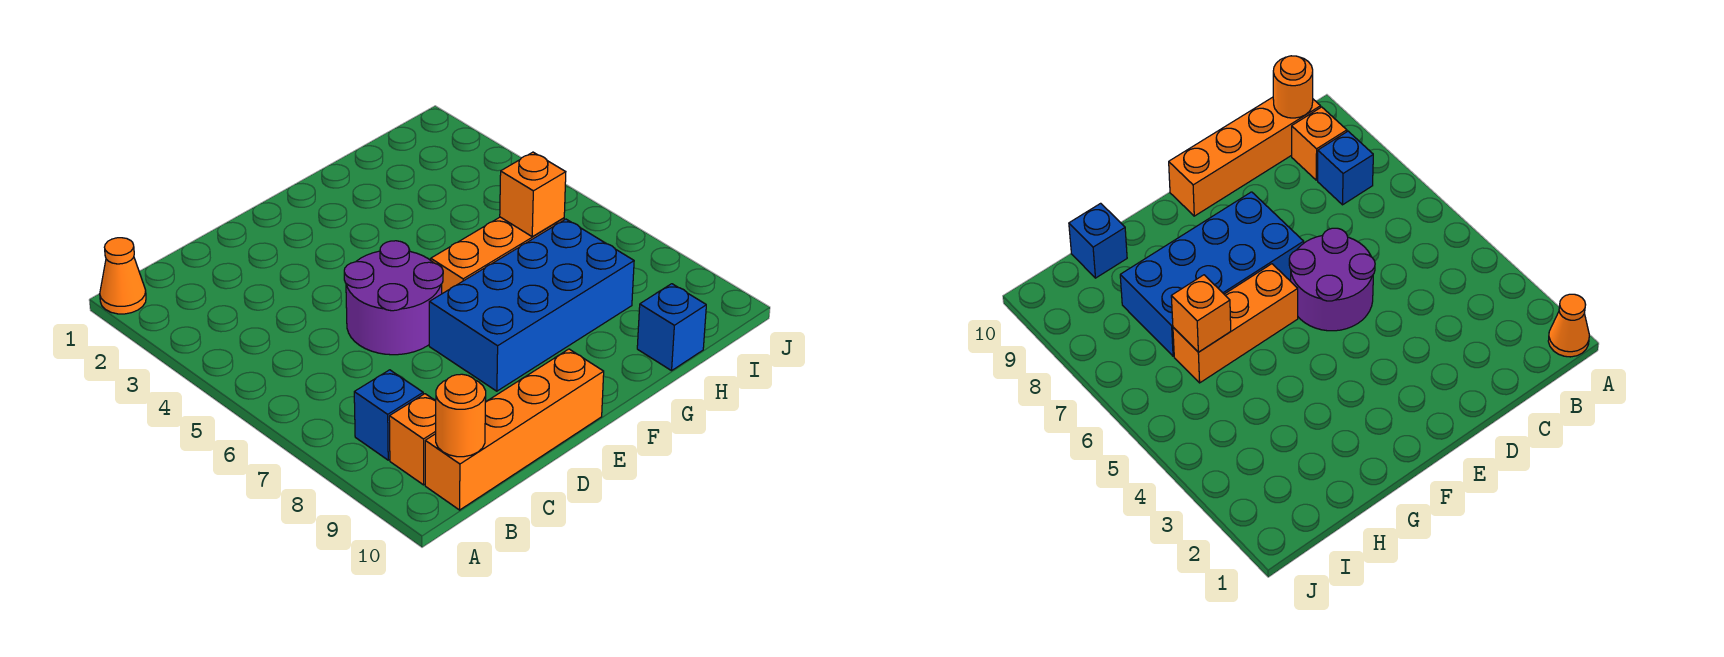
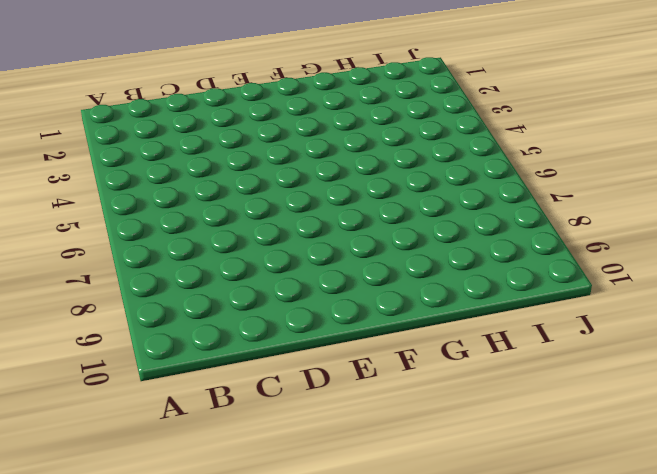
none -> orange cone A1 level 1
none -> blue brick B8 level 1

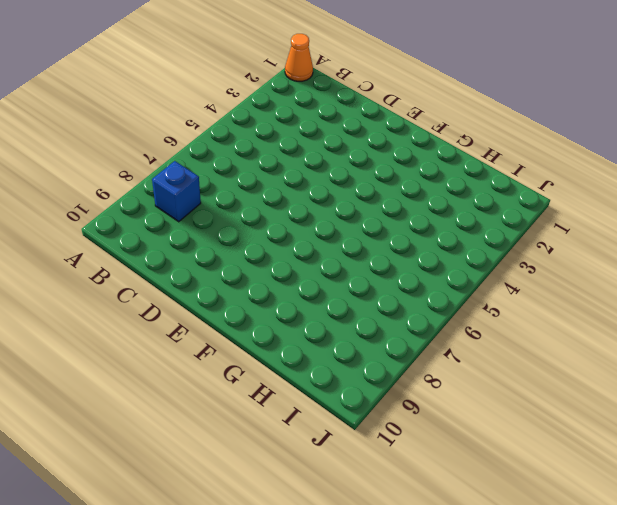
none -> orange brick B9 level 1
none -> orange brick B10:E10 level 1

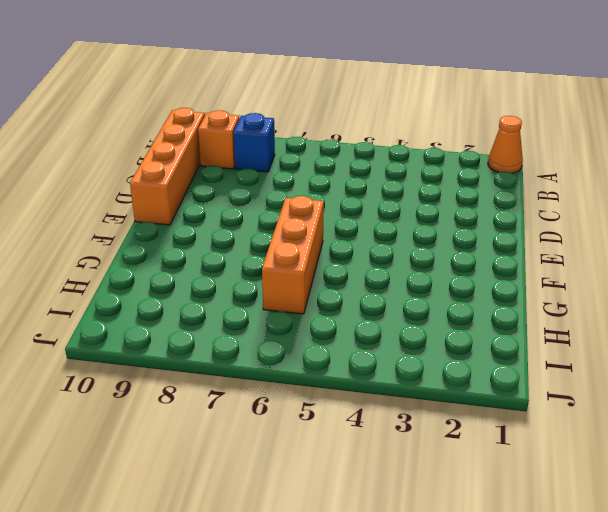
none -> purple round brick D5:E6 level 1
none -> blue brick E7:H8 level 1

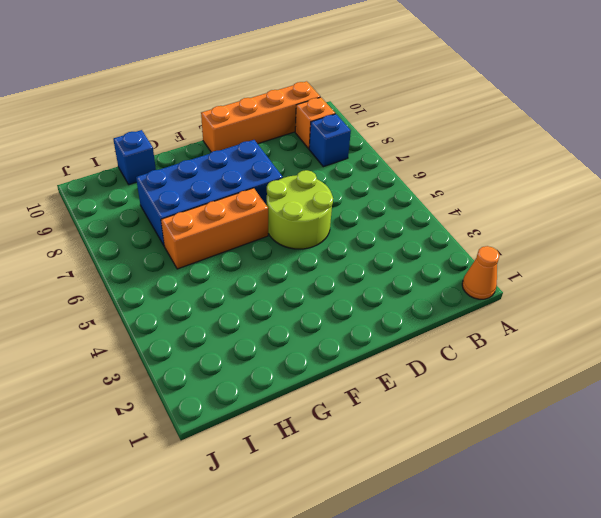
lime round brick D5:E6 level 1 -> purple round brick D5:E6 level 1
none -> orange round brick B10 level 2
none -> orange brick H6 level 2

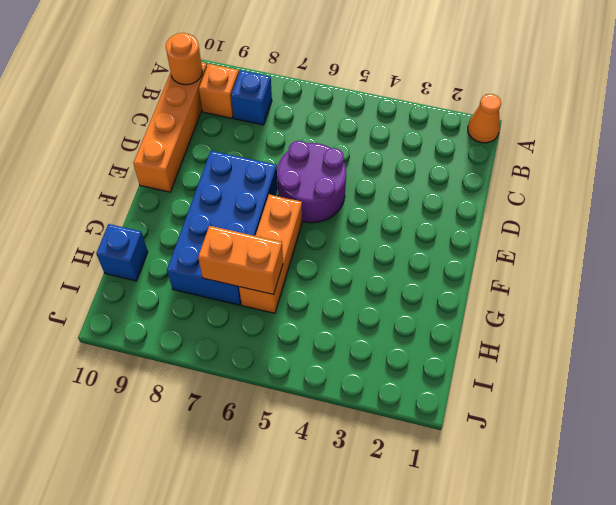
orange brick H6:H7 level 2 -> orange brick H6 level 2

